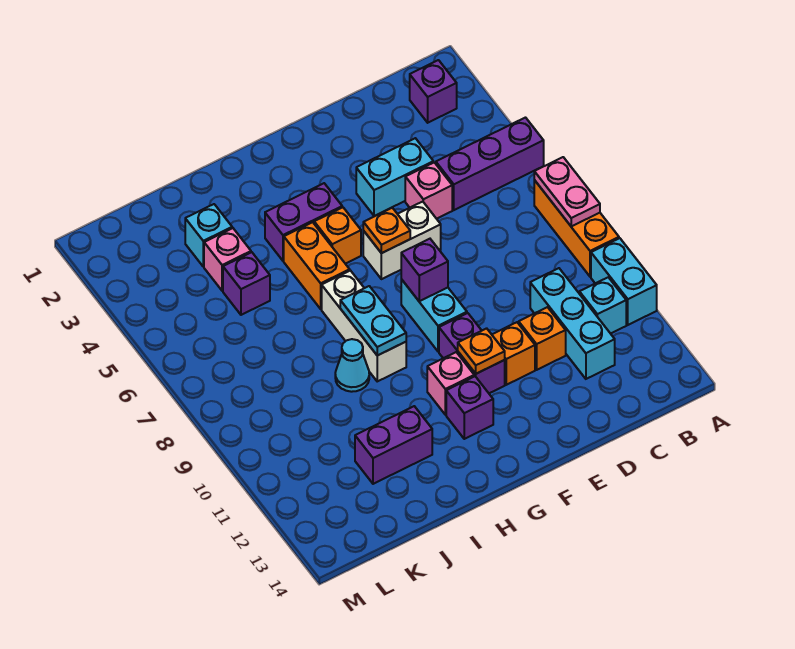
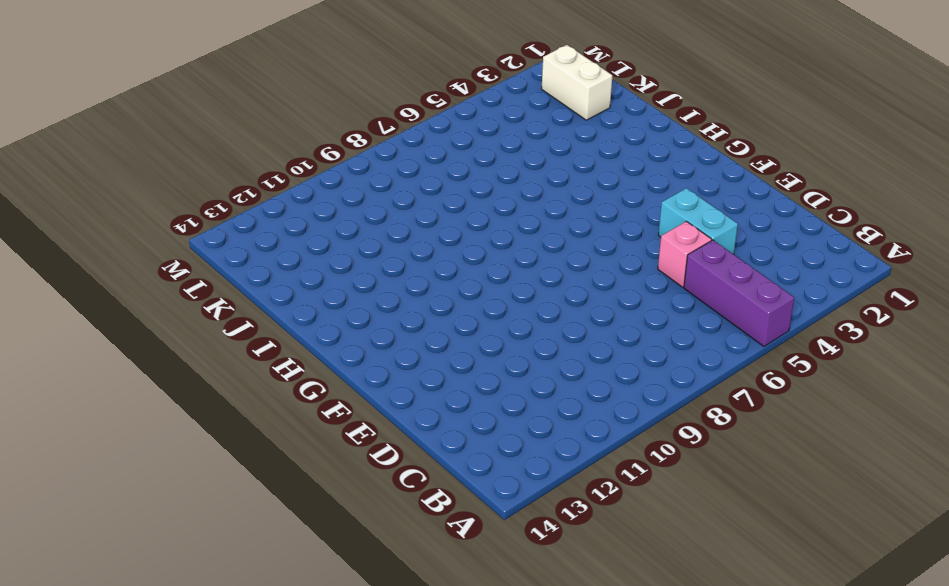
white brick K2:L2 level 1 -> white brick E6:F6 level 1
none -> orange brick A7:A9 level 1
none -> cyan brick A10:A11 level 1
none -> purple brick B2 level 1

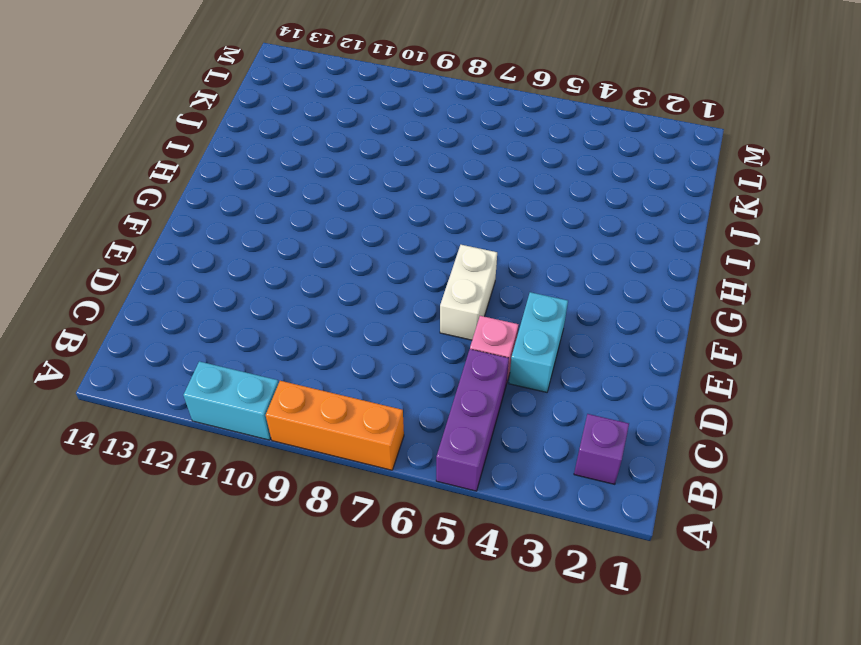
none -> cyan brick B11 level 1
none -> cyan brick C10:C12 level 1
none -> orange brick D11 level 1

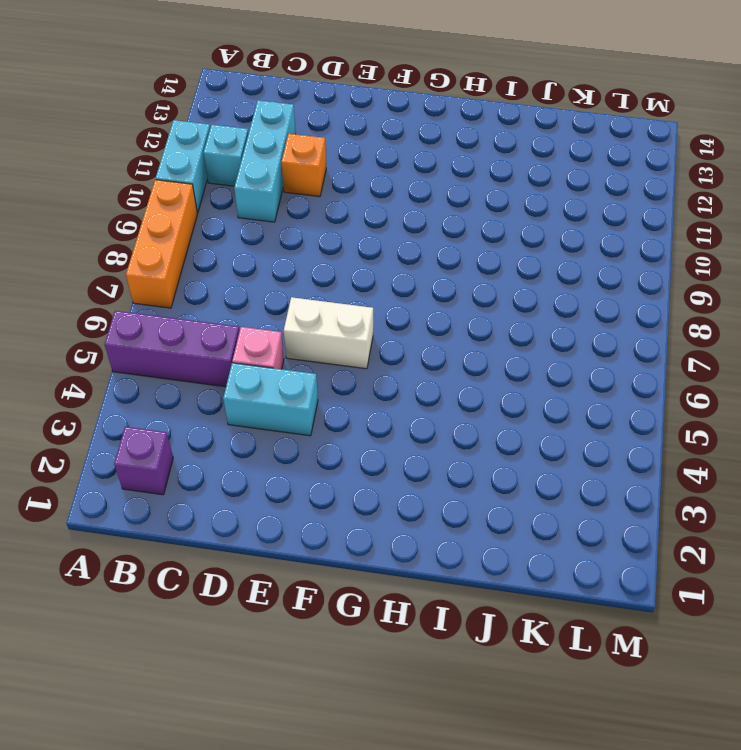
none -> orange brick E11 level 1
none -> cyan brick F8:F9 level 1
none -> purple brick F10:F11 level 1

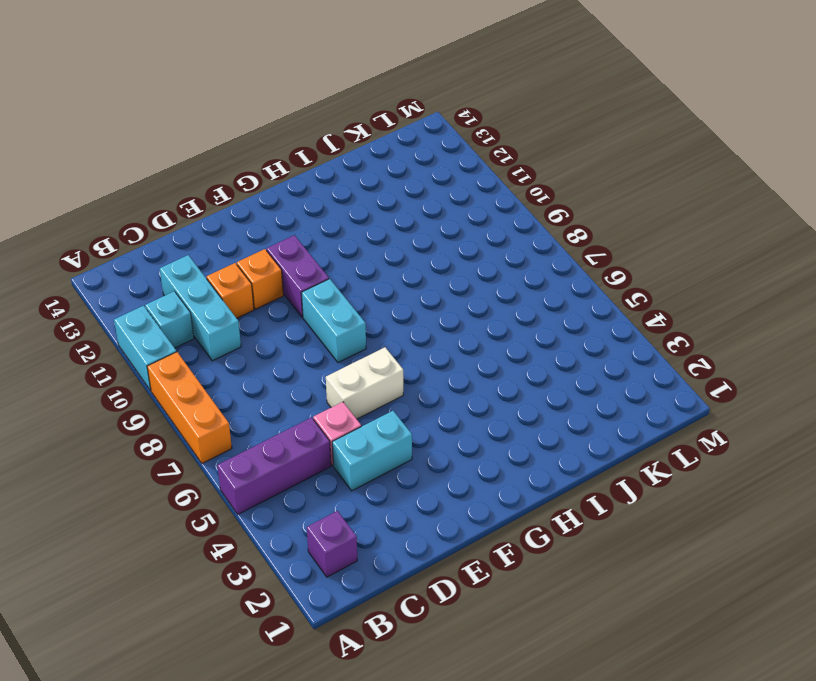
none -> purple brick G4:H4 level 1
none -> orange brick G5 level 1
none -> pink brick G11 level 1

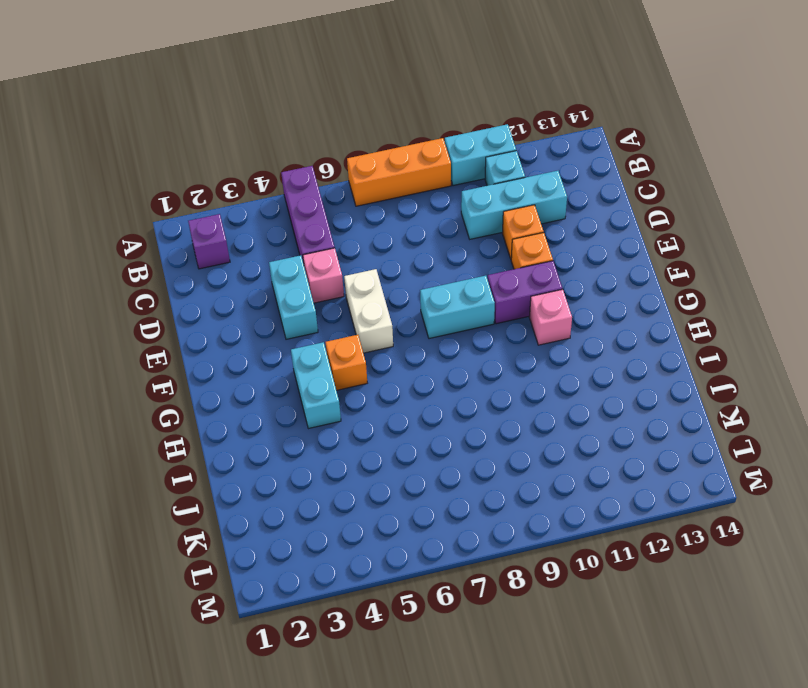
cyan brick G4:H4 level 1 -> purple brick G4:H4 level 1
none -> purple brick G12 level 1
none -> orange brick H5:H6 level 1
none -> white brick H7:H9 level 1

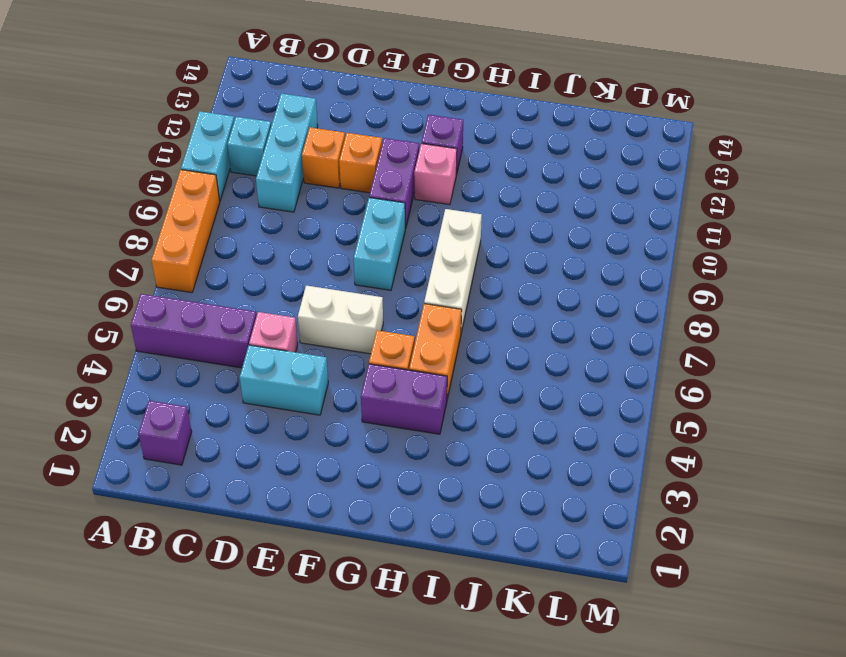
none -> cyan cone I9 level 1
none -> purple brick I12:J12 level 1
none -> cyan brick J3 level 1

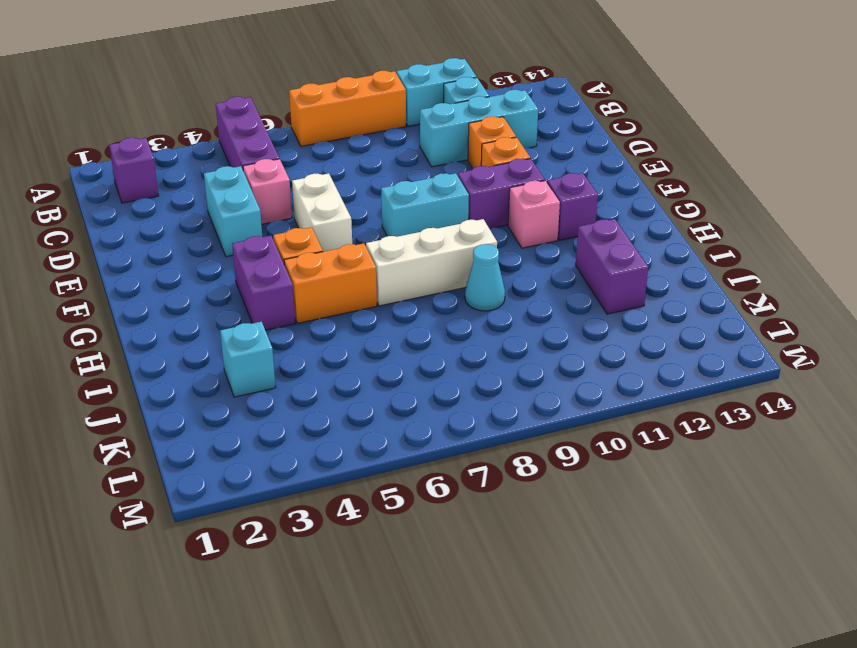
none -> pink brick J4 level 1
none -> purple brick J5 level 1
none -> pink plate A7:A8 level 2

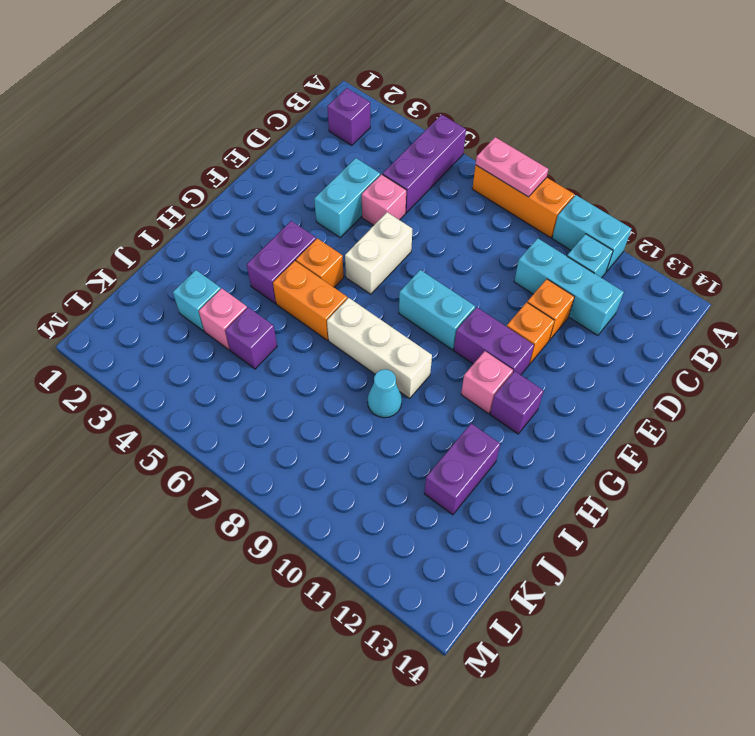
none -> orange plate F6 level 2
none -> purple brick F8 level 2
none -> orange plate F11 level 2

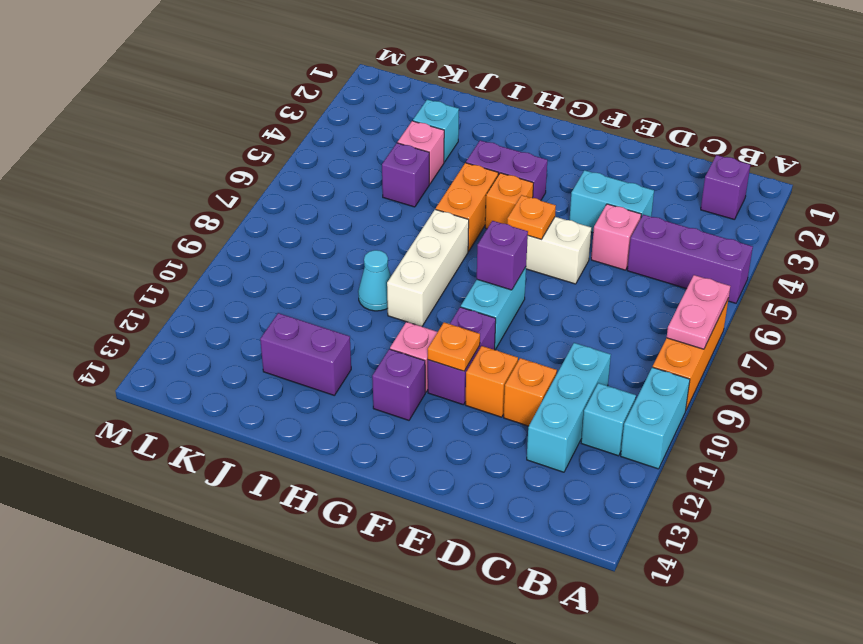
none -> cyan plate H8:H9 level 2

